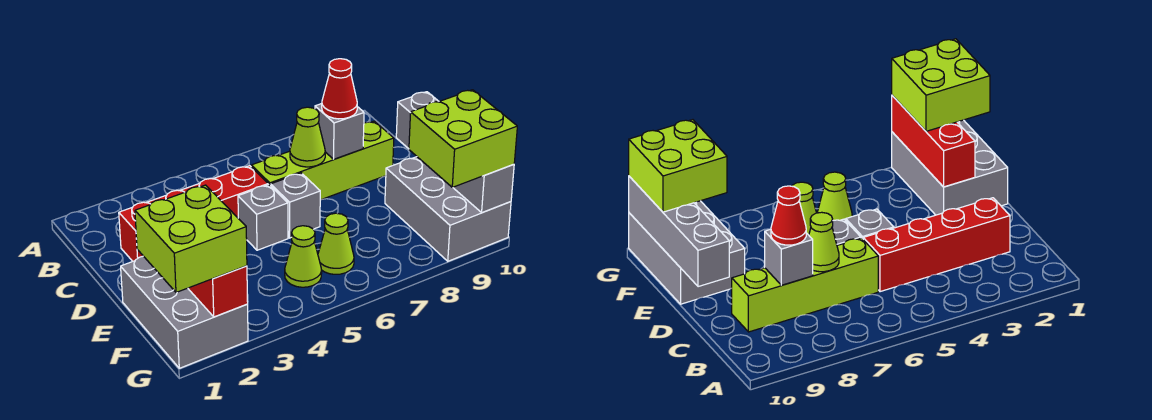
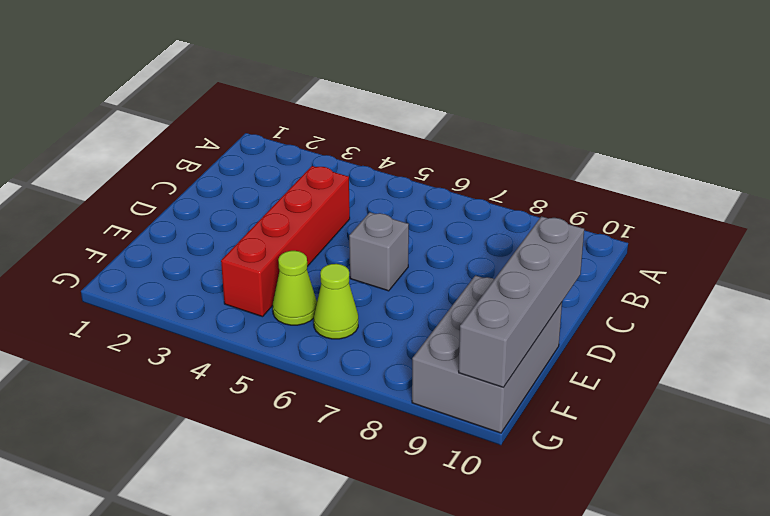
red brick C4:F4 level 1 -> red brick C2:C5 level 1
none -> lime brick C6:C9 level 1
none -> grey brick D5 level 1
none -> grey brick E1:G2 level 1

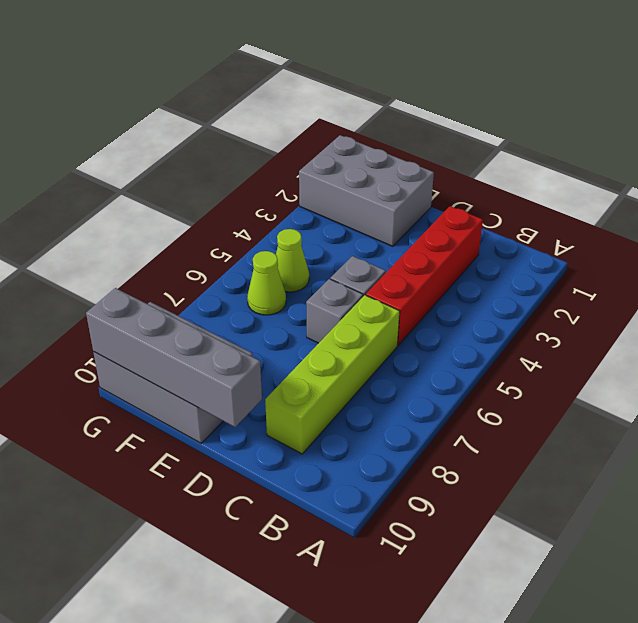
none -> lime cone C7 level 2
none -> grey brick C8 level 2
none -> red brick E2:G2 level 2

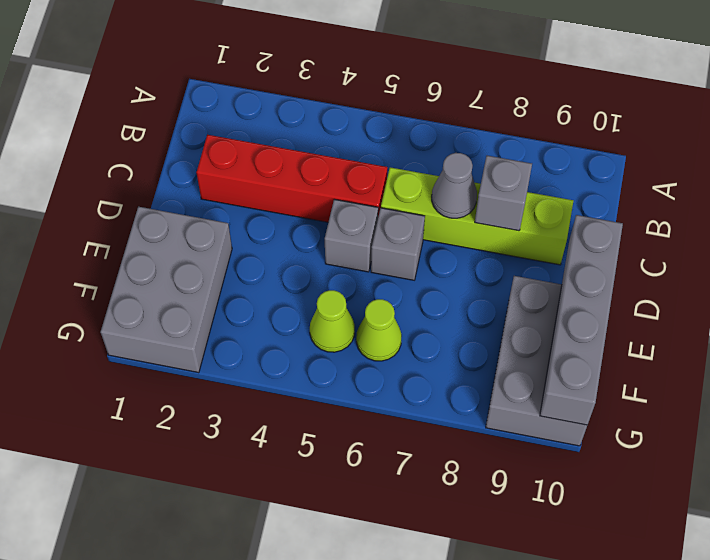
grey cone C7 level 2 -> lime cone C7 level 2
none -> red brick E2:G2 level 2
none -> red cone C8 level 3
none -> lime brick F1:G2 level 3

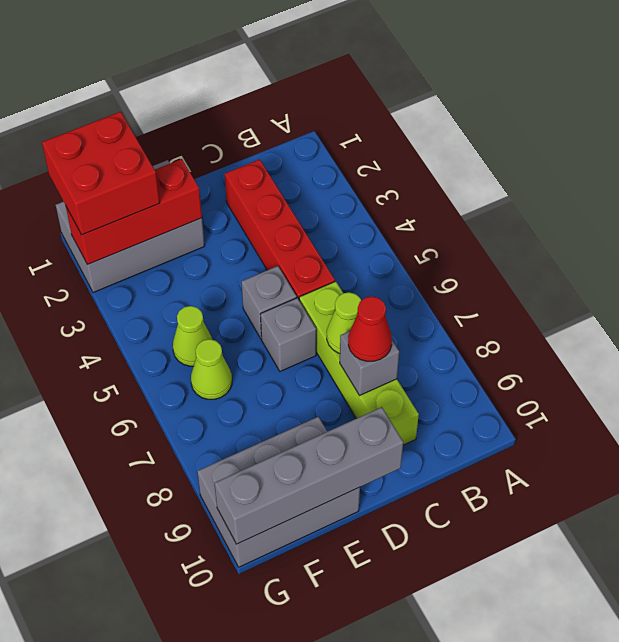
red brick F1:G2 level 3 -> lime brick F1:G2 level 3
none -> lime brick F9:G10 level 3

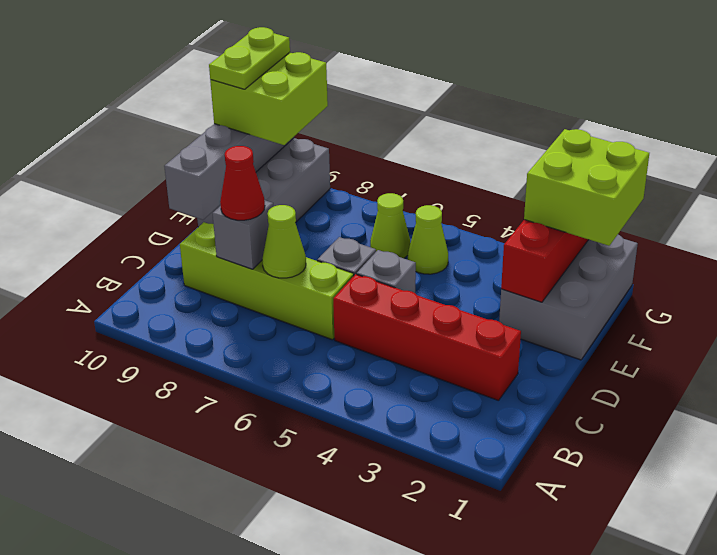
lime plate F10:G10 level 4 -> none

